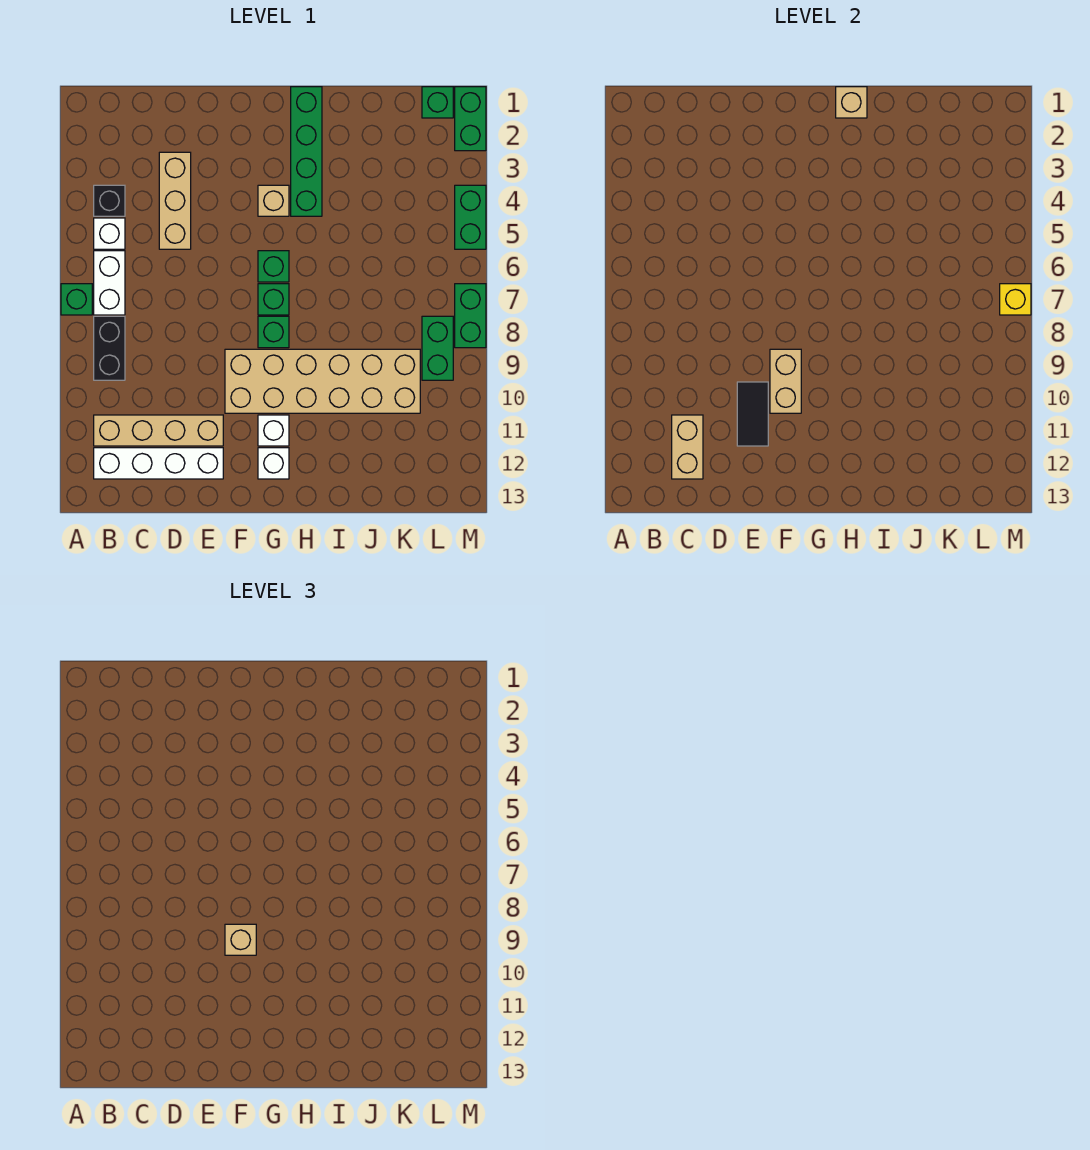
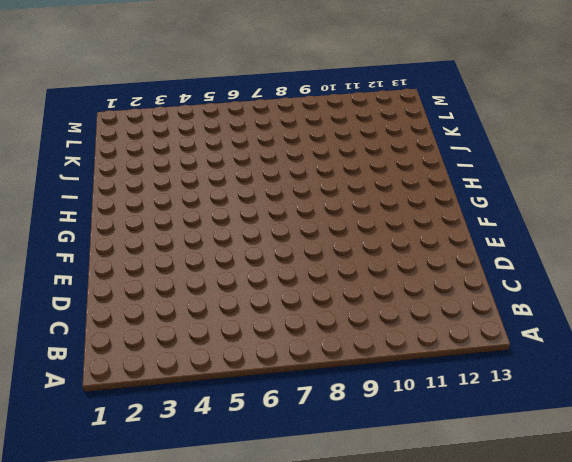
none -> green brick A7 level 1
none -> black brick B4 level 1
none -> white brick B5 level 1

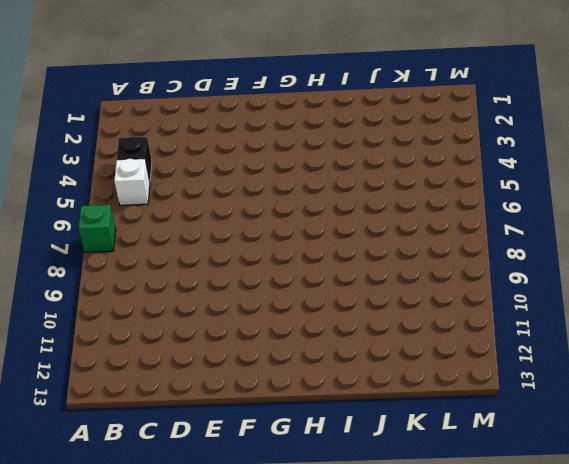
none -> white brick B6:B7 level 1
none -> black brick B8:B9 level 1
none -> tan brick B11:E11 level 1

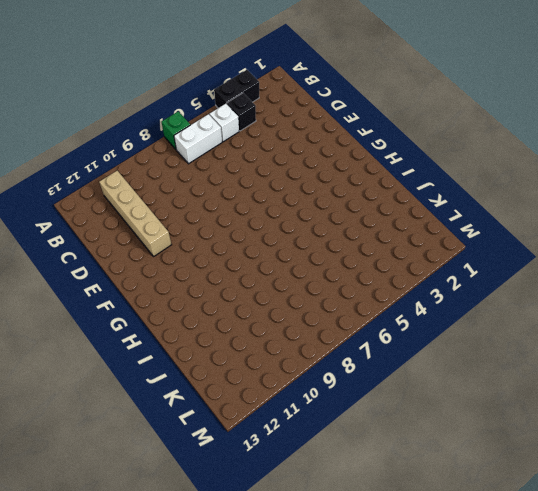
black brick A3:A4 level 1 -> black brick B8:B9 level 1
none -> white brick B12:E12 level 1
none -> tan brick D3:D5 level 1
none -> tan brick F9:K10 level 1

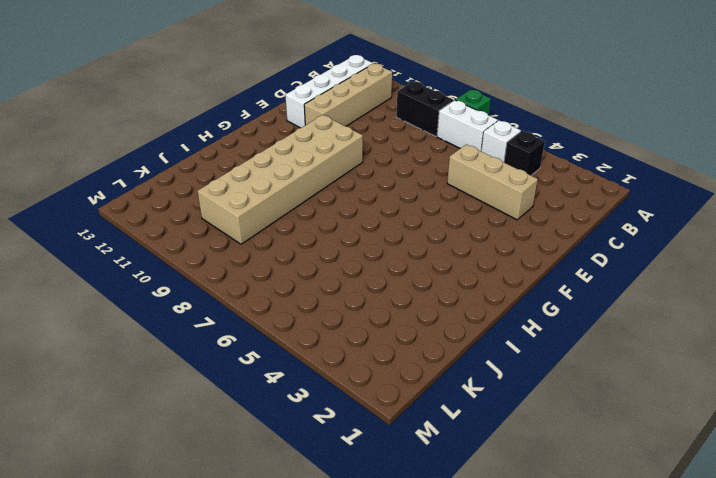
none -> tan brick G4 level 1
none -> green brick G6 level 1
none -> green brick G7 level 1

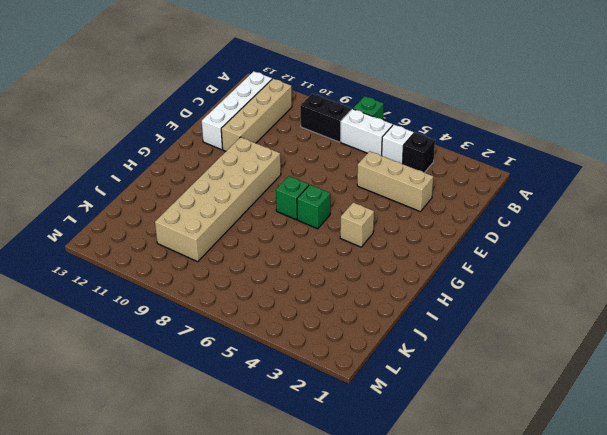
none -> green brick G8 level 1
none -> white brick G11 level 1
none -> white brick G12 level 1

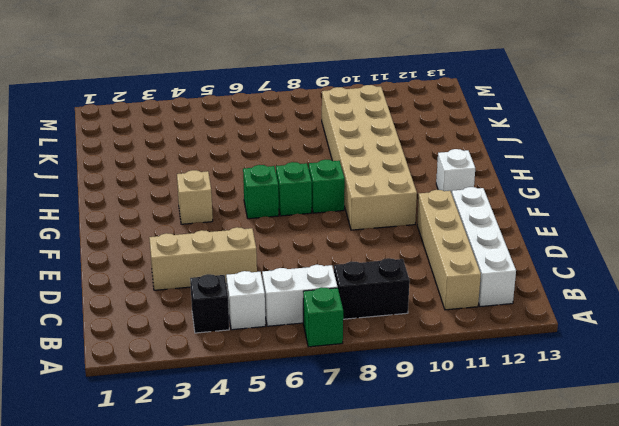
none -> white brick G11 level 1
none -> green brick H1:H4 level 1
none -> green brick L1 level 1

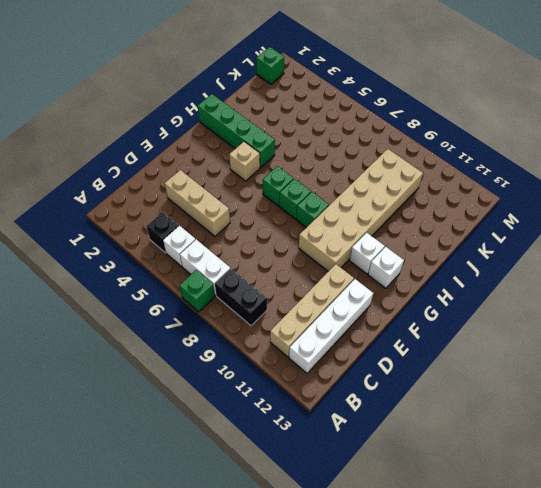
none -> green brick L8:L9 level 1
none -> green brick M1:M2 level 1
none -> green brick M4:M5 level 1

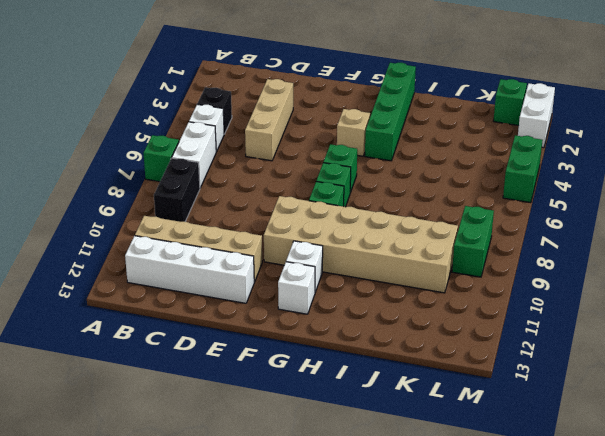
white brick M1:M2 level 1 -> green brick M1:M2 level 1
none -> green brick M7:M8 level 1
none -> tan brick C11:C12 level 2
none -> black tile E10:E11 level 2

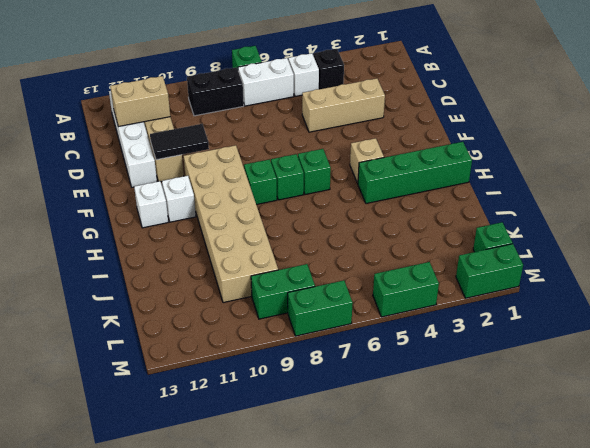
none -> tan brick F9:F10 level 2
none -> tan brick H1 level 2
none -> yellow brick M7 level 2

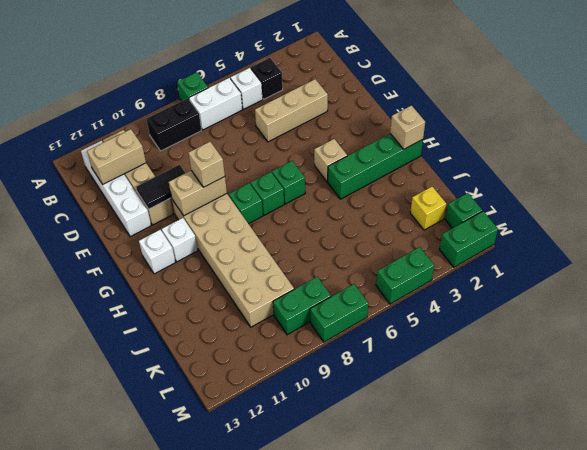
yellow brick K2 level 1 -> yellow brick M7 level 2

